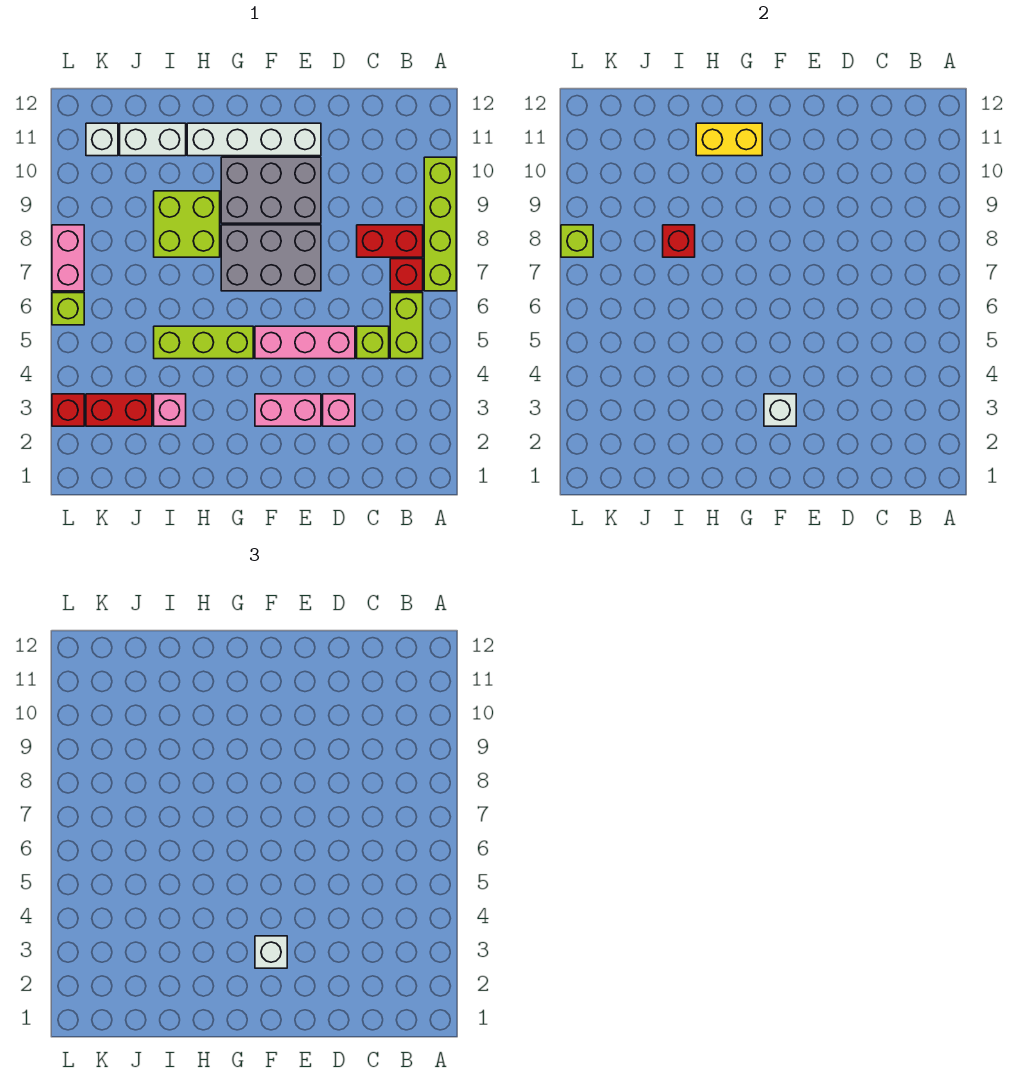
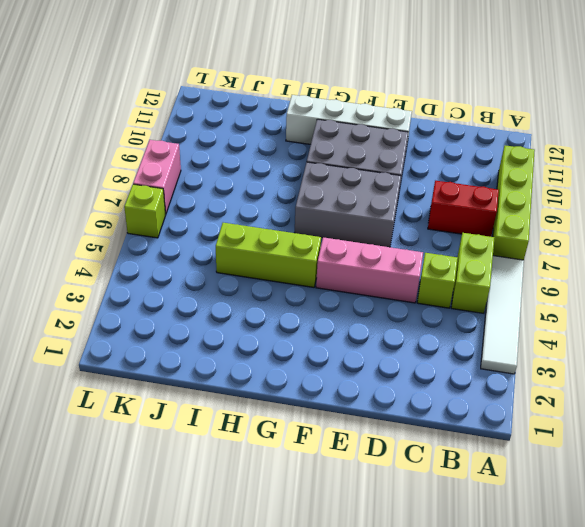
white tile A3:A6 level 1 -> none
none -> red brick B7 level 1
none -> pink brick D3 level 1
none -> pink brick E3:F3 level 1

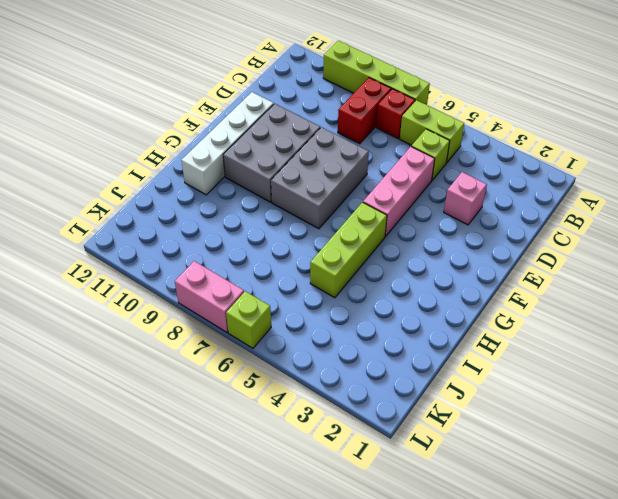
none -> pink brick E3:F3 level 1
none -> lime brick H8:I9 level 1
none -> pink brick I3 level 1

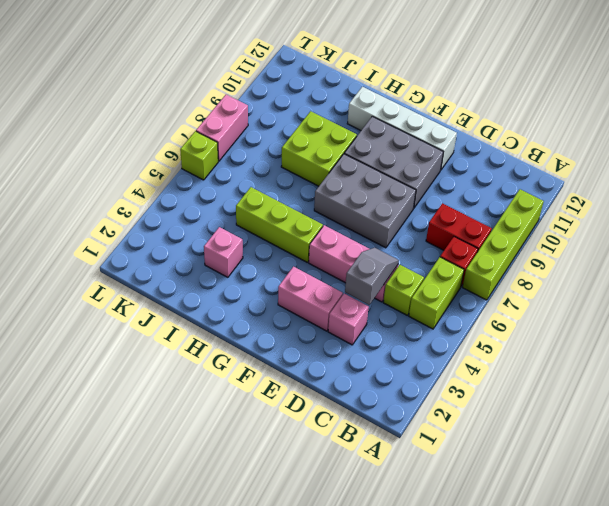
grey slope D4:D5 level 2 top 4 -> none
none -> white brick I11:J11 level 1
none -> red brick J3:K3 level 1
none -> white brick K11 level 1

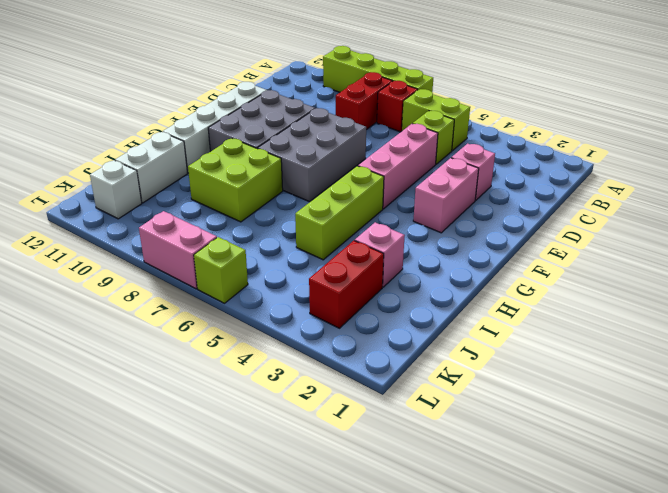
none -> red brick L3 level 1
none -> white brick F3 level 2
none -> yellow brick G11:H11 level 2

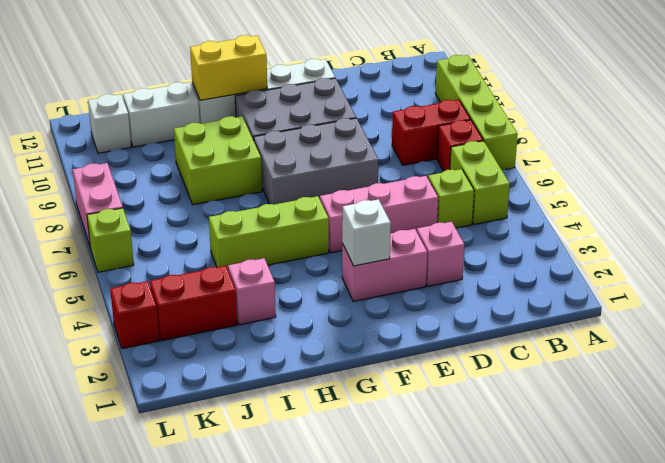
none -> red brick I8 level 2
none -> lime brick L8 level 2
none -> white brick F3 level 3

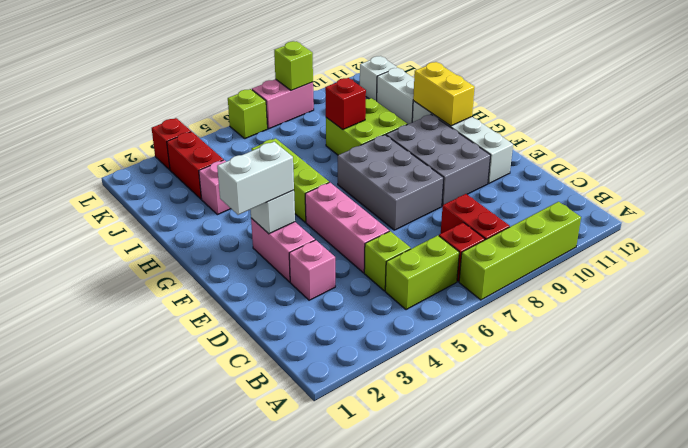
white brick F2:F3 level 3 -> white brick F3 level 3

